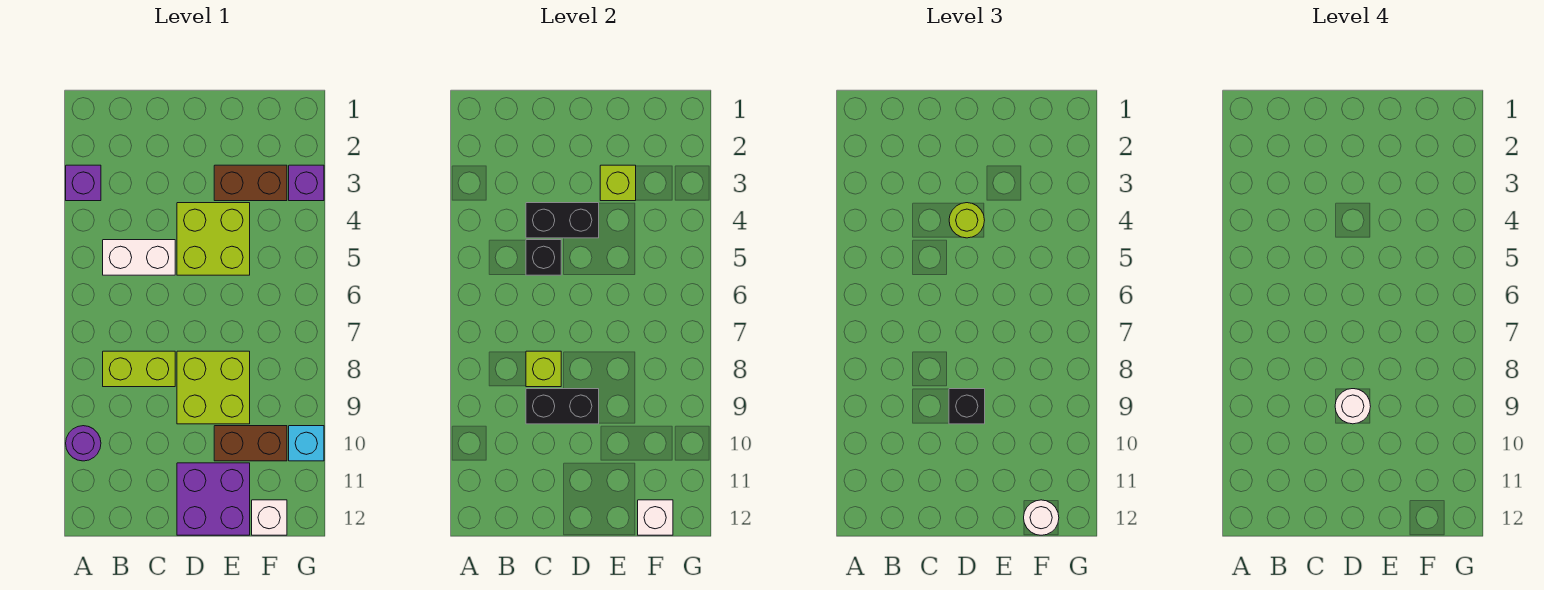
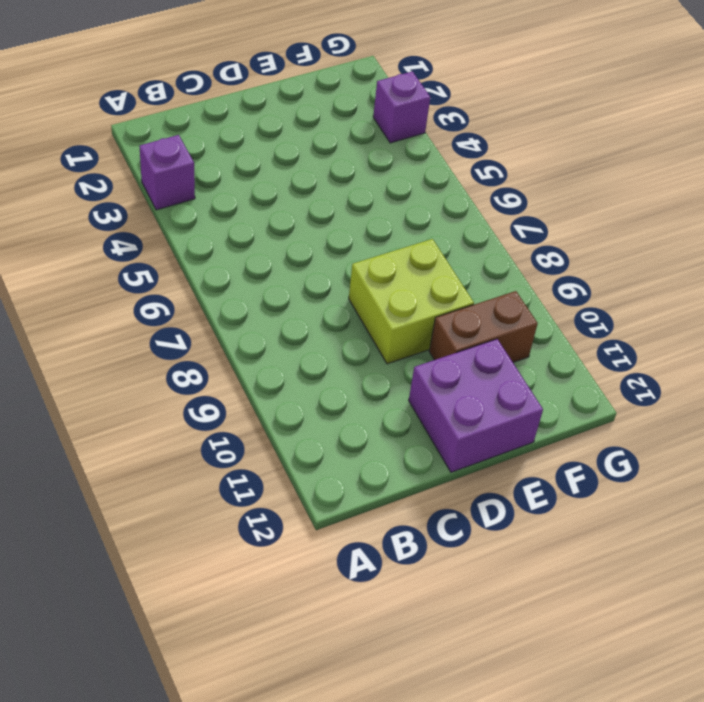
none -> purple round brick A10 level 1
none -> white brick B5:C5 level 1
none -> lime brick B8:C8 level 1

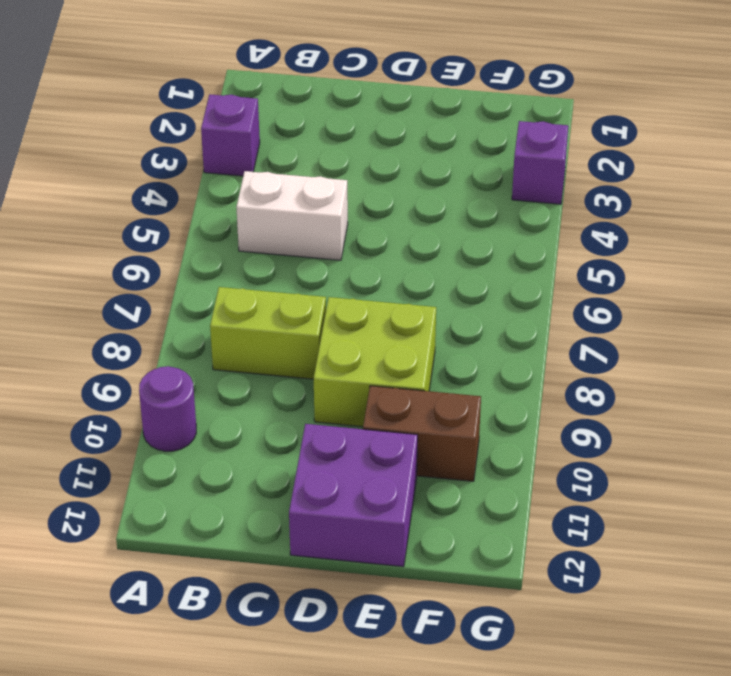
none -> lime brick D4:E5 level 1
none -> brown brick E3:F3 level 1
none -> white brick F12 level 1

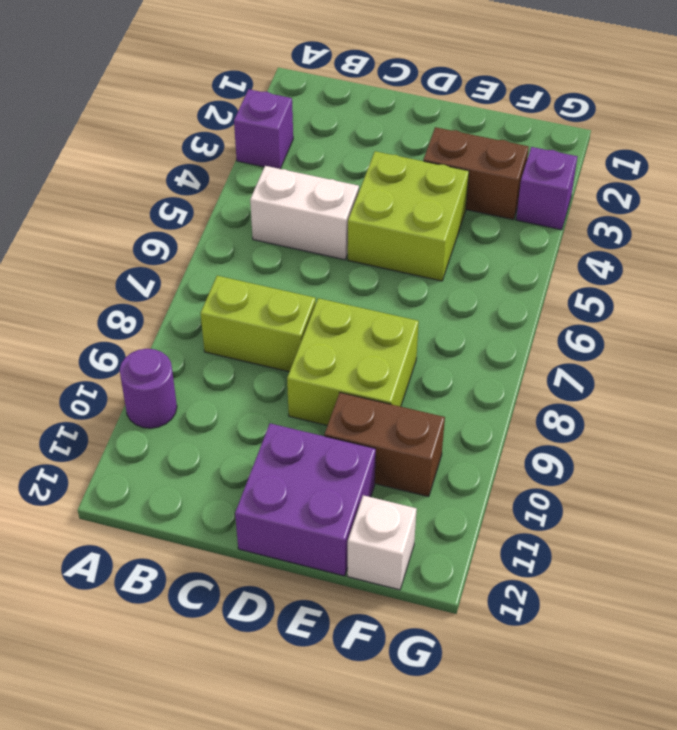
none -> cyan brick G10 level 1
none -> black brick C4:D4 level 2
none -> black brick C5 level 2

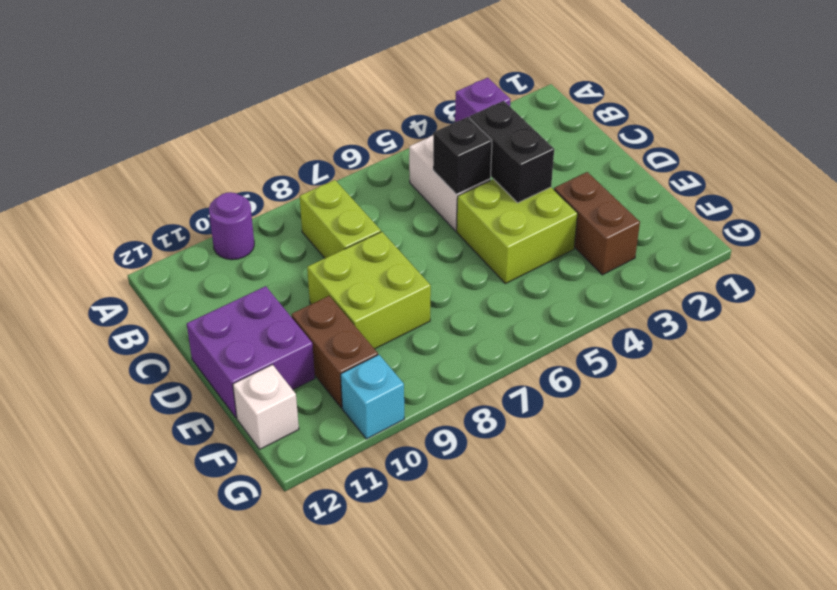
none -> purple brick G3 level 1
none -> lime brick C8 level 2
none -> black brick C9:D9 level 2

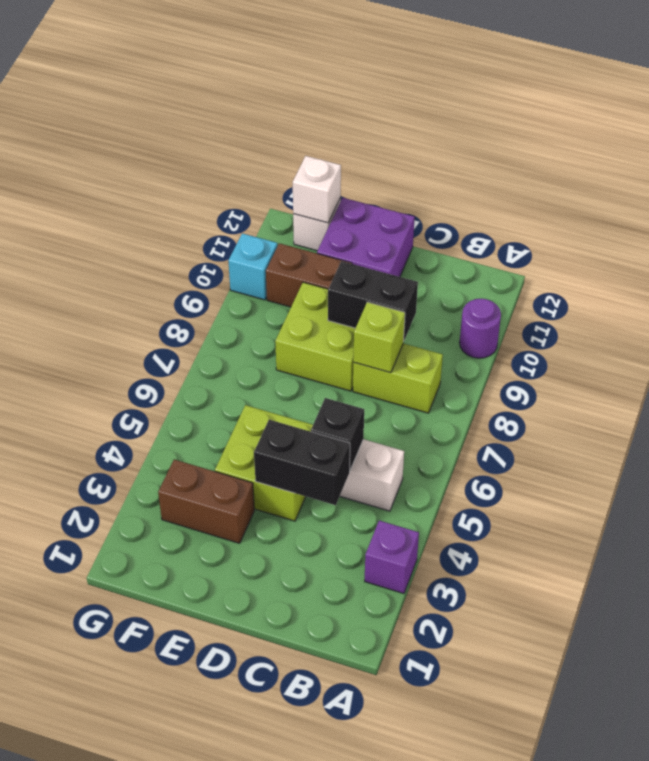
none -> purple brick G3 level 1
none -> lime brick E3 level 2
none -> lime round brick D4 level 3

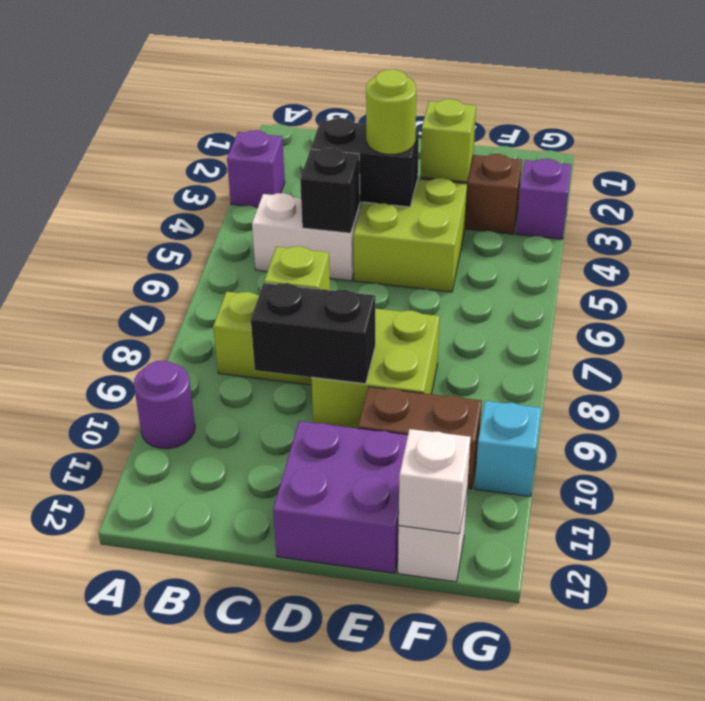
none -> black brick D9 level 3
none -> white round brick F12 level 3
none -> white round brick D9 level 4

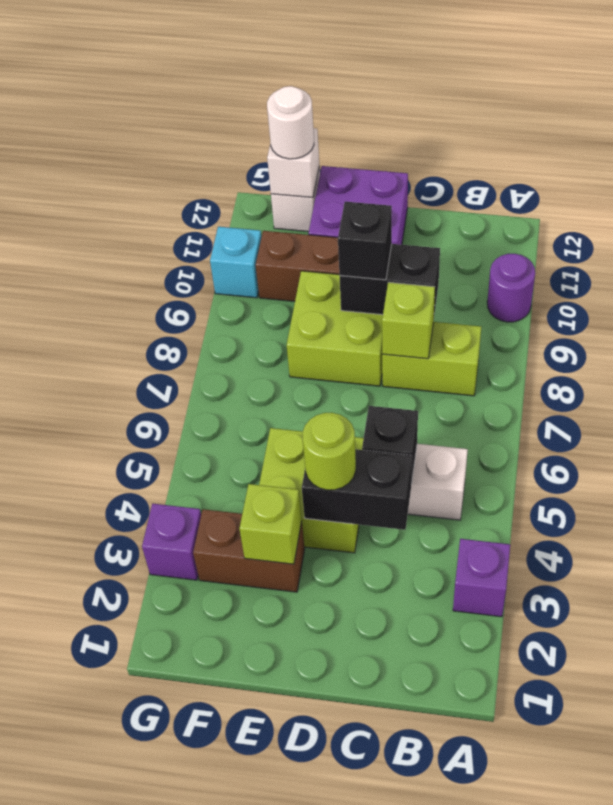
none -> white round brick D9 level 4

